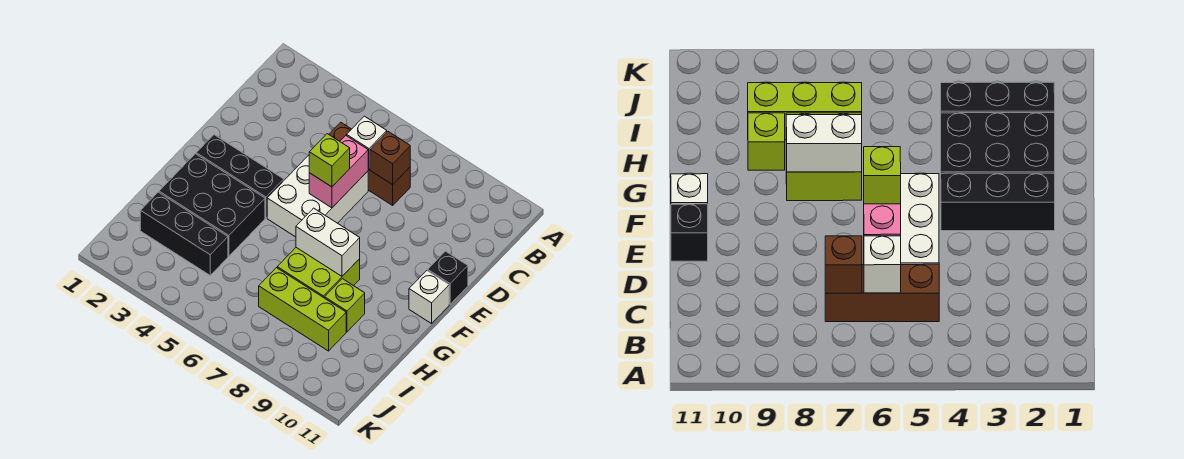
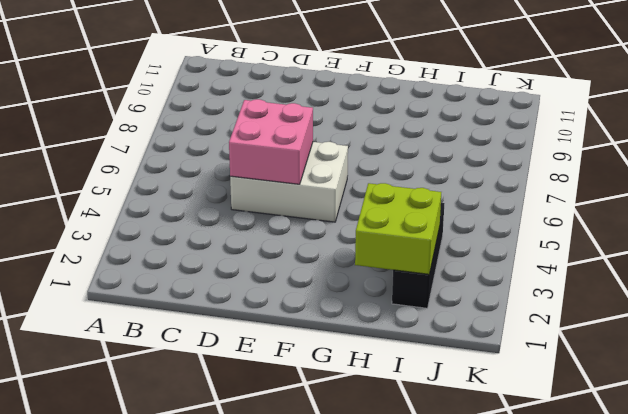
pink brick D5:E6 level 2 -> pink brick D6:E6 level 2
lime brick H2:I3 level 2 -> lime brick G7:H8 level 1
none -> brown brick C5:C7 level 1
none -> black brick E11 level 1
none -> black brick F2:F4 level 1

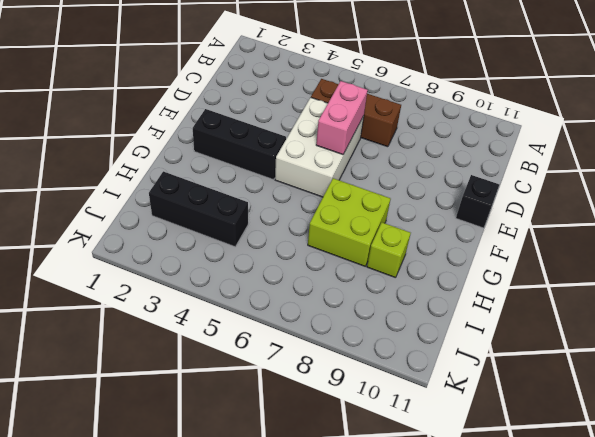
none -> white brick F11 level 1
none -> black brick G2:H4 level 1
none -> lime brick I7:I9 level 1

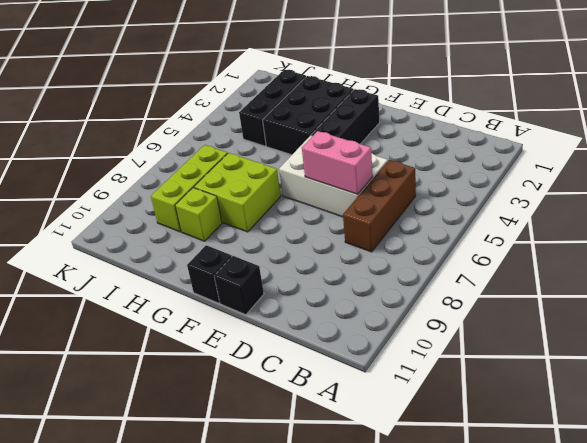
black brick F11 level 1 -> white brick F11 level 1
none -> white brick C6 level 2
none -> brown brick C7 level 2
none -> white brick G7:G8 level 2

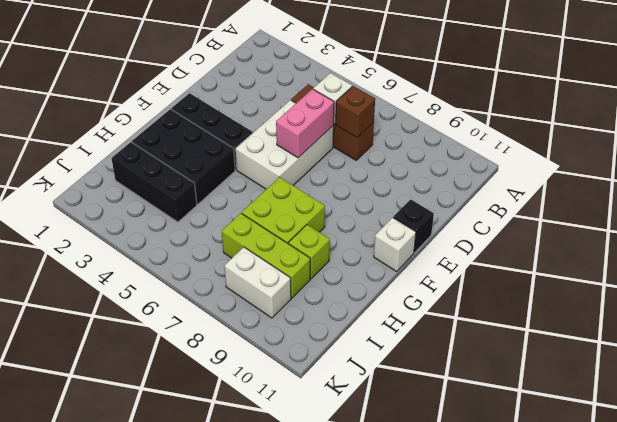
white brick J8:J9 level 1 -> white brick G7:G8 level 2
none -> lime brick E6 level 3

